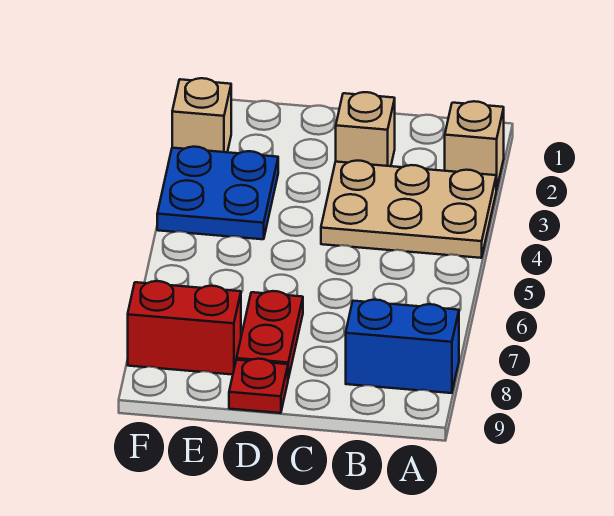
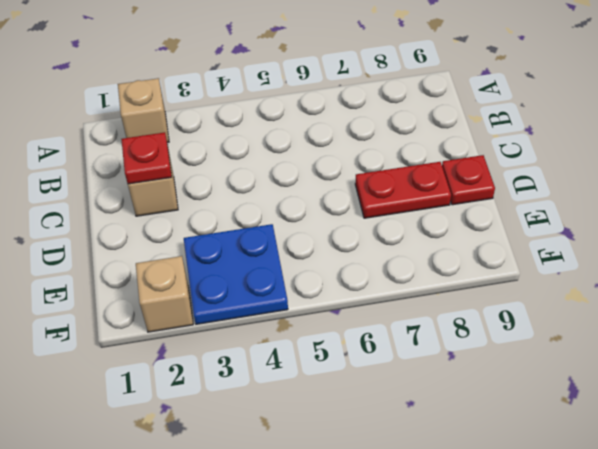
red plate C2 level 2 -> none
none -> tan plate A3:C4 level 1
none -> blue brick A8:B8 level 1

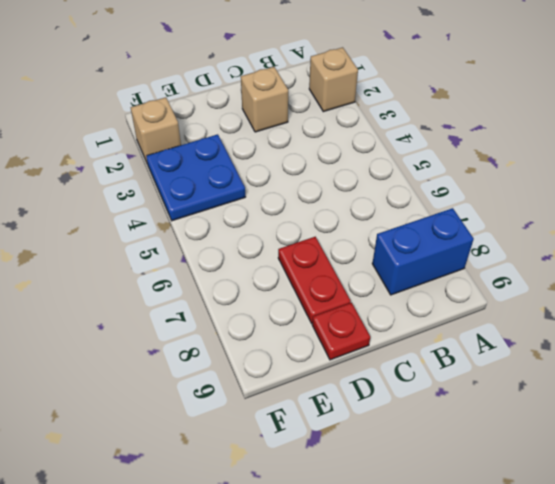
none -> tan plate A3:C4 level 1
none -> red brick E8:F8 level 1

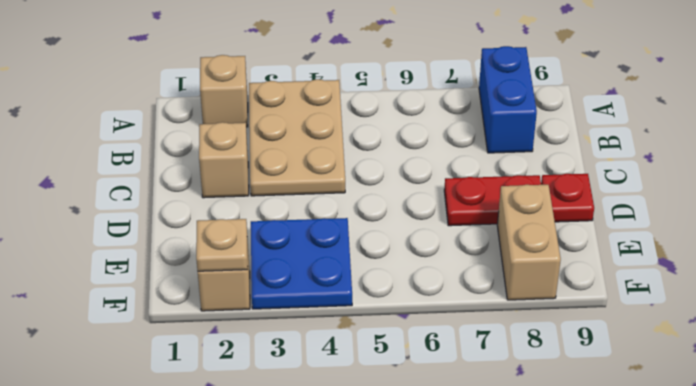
tan brick E8:F8 level 1 -> red brick E8:F8 level 1
tan plate F2 level 2 -> none

